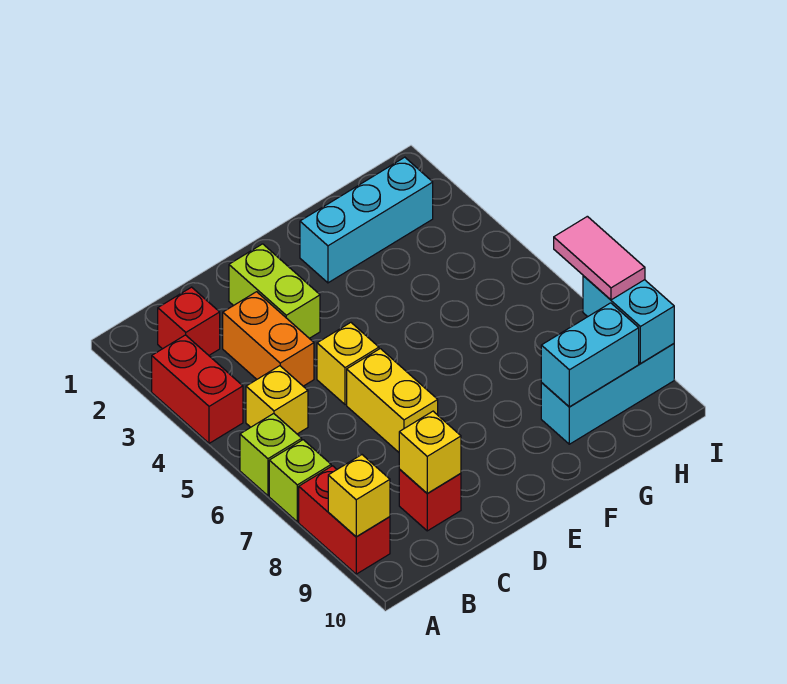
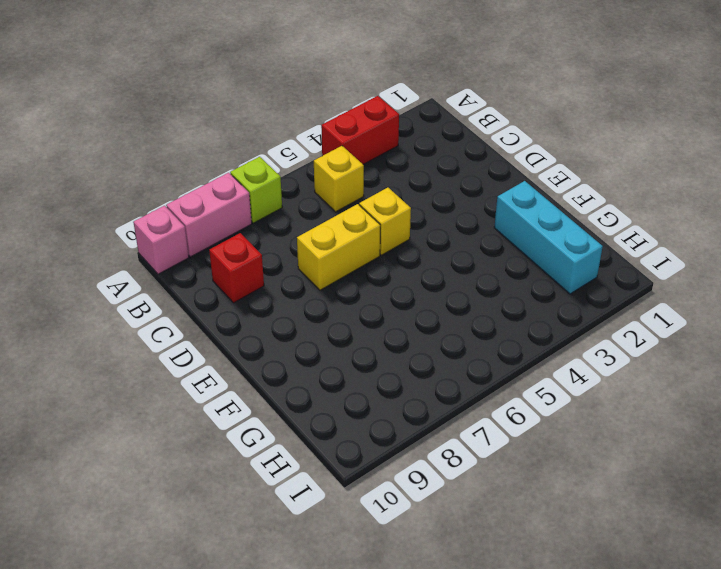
pink brick A8:A9 level 1 -> red brick A8:A9 level 1
pink brick A10 level 1 -> none
none -> lime brick A6 level 1
none -> red brick B2 level 1
none -> orange brick C3:C4 level 1

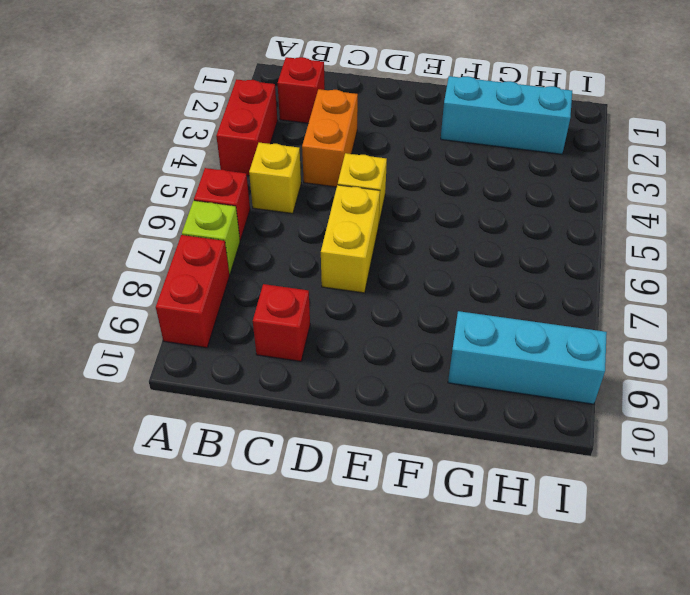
red brick A6 level 1 -> lime brick A6 level 1
none -> lime brick D2:D3 level 1
none -> yellow brick A9 level 2
none -> yellow brick C9 level 2

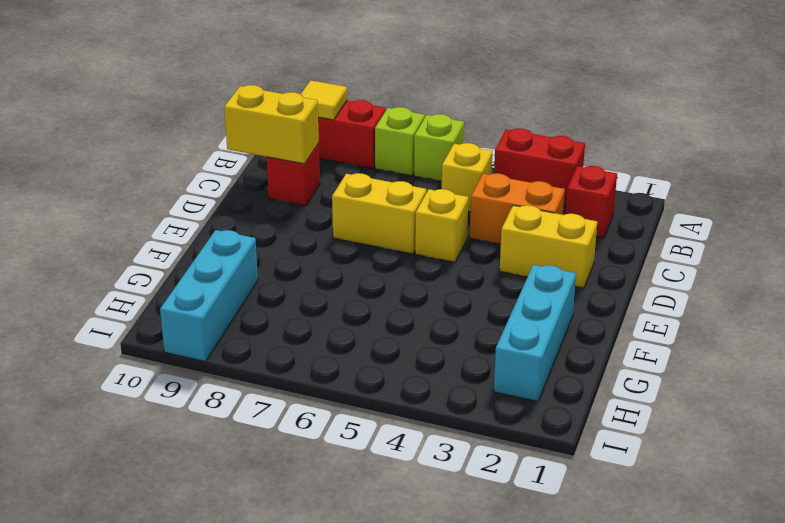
yellow tile A9 level 2 -> yellow brick A9 level 2
yellow brick C9:C10 level 2 -> yellow brick C9 level 2
yellow brick D2:D3 level 1 -> lime brick D2:D3 level 1
none -> cyan brick G9:H9 level 2
none -> cyan brick I8:I9 level 2
none -> pink tile I7:I8 level 3

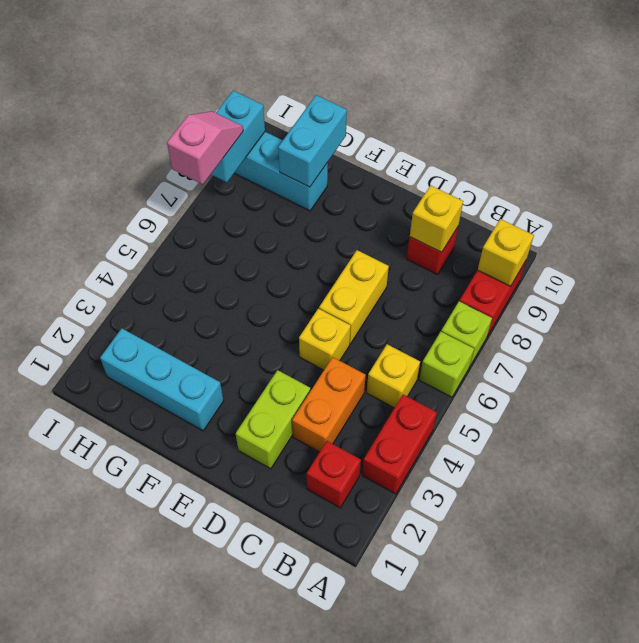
cyan brick G9:G10 level 2 -> cyan brick G9:H9 level 2
pink slope I7:I8 level 3 top 7 -> pink tile I7:I8 level 3

